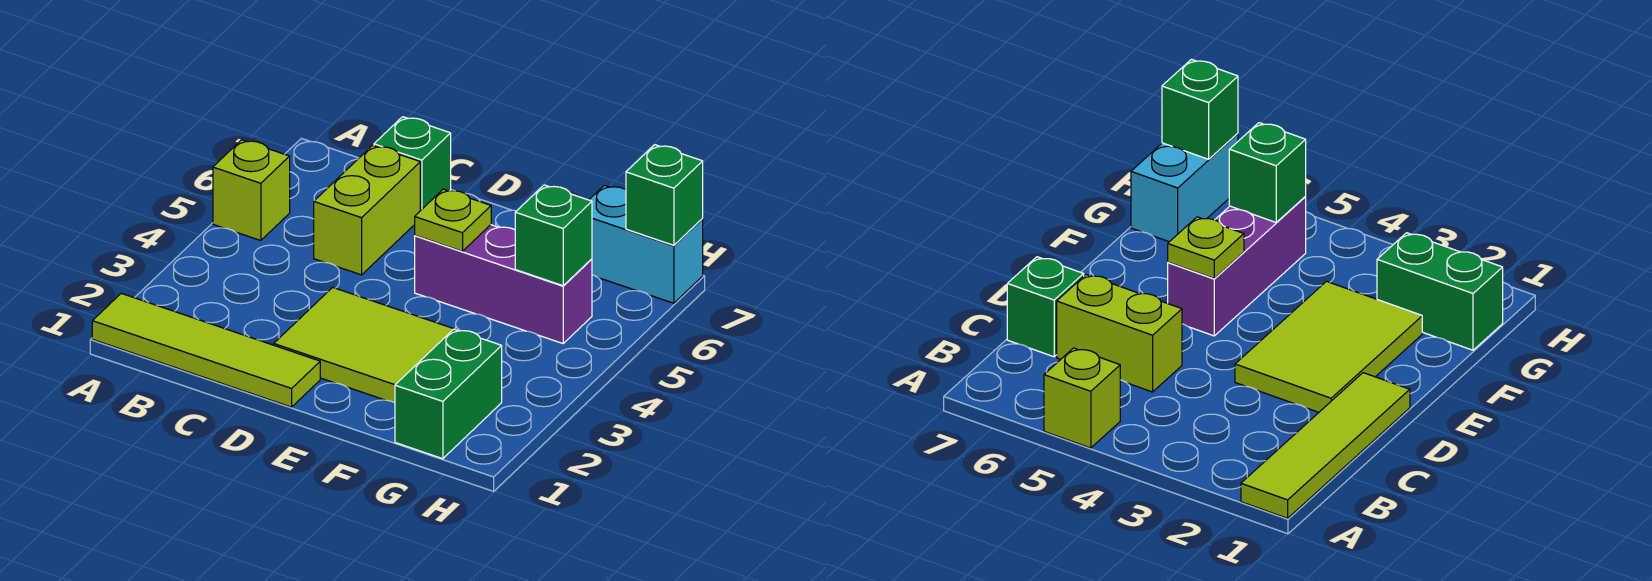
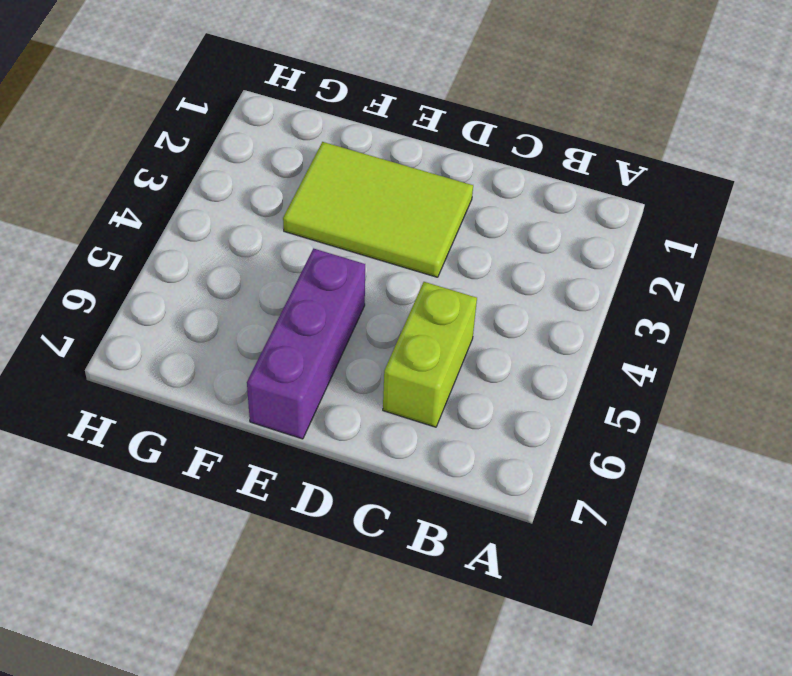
purple brick E5:E7 level 1 -> purple brick E5:G5 level 1
none -> lime tile A1:D1 level 1
none -> lime brick A5 level 1

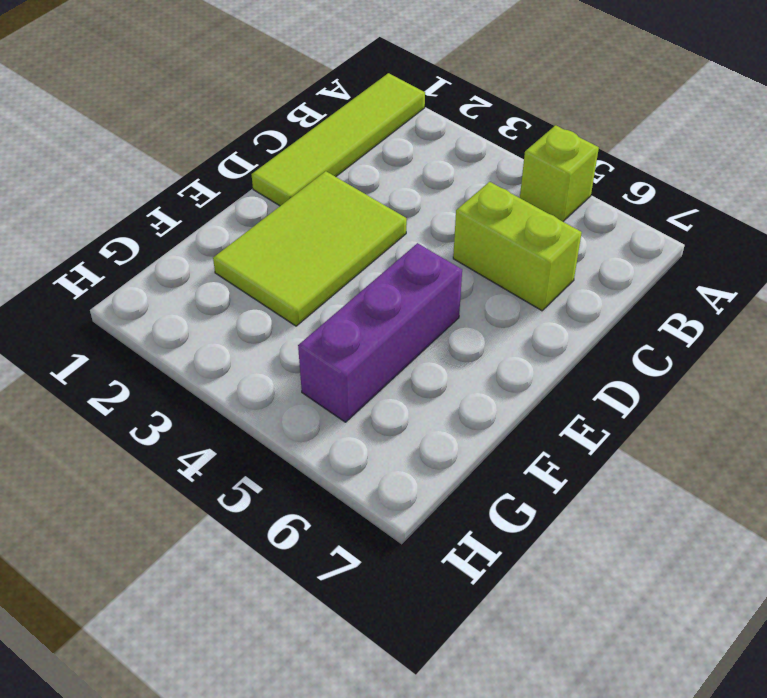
none -> green brick C7 level 1
none -> green brick G1:G2 level 1

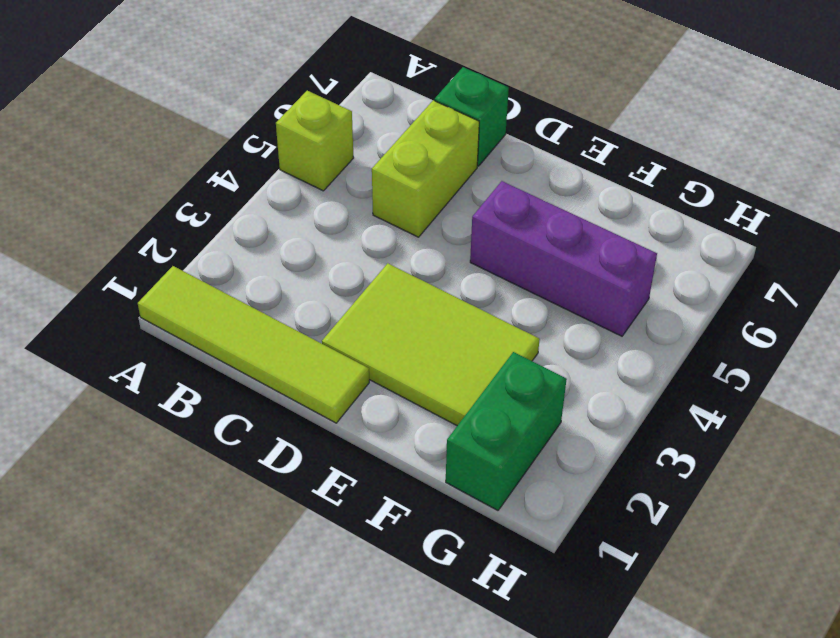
none -> cyan brick G7:H7 level 1
none -> lime plate E5 level 2

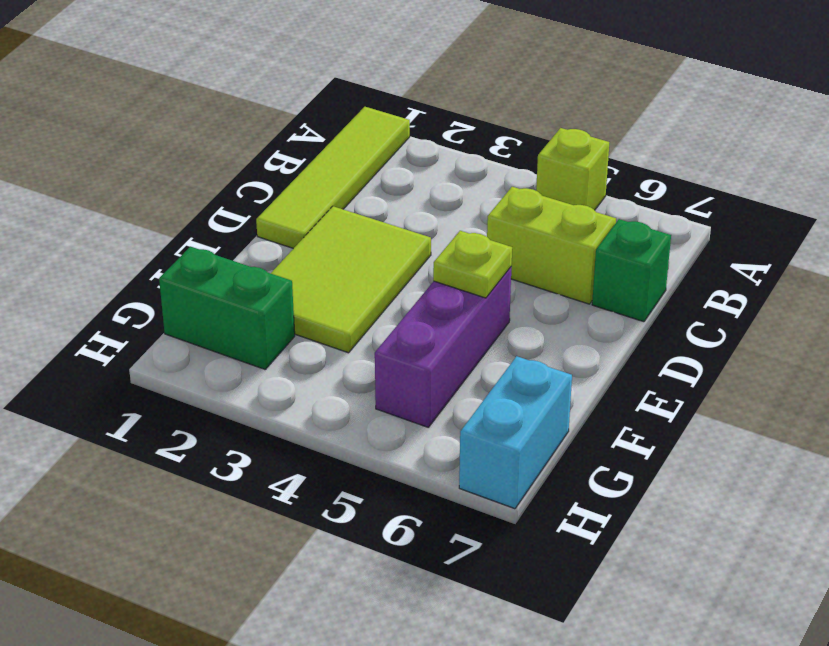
none -> green brick G5 level 2
none -> green brick H7 level 2

